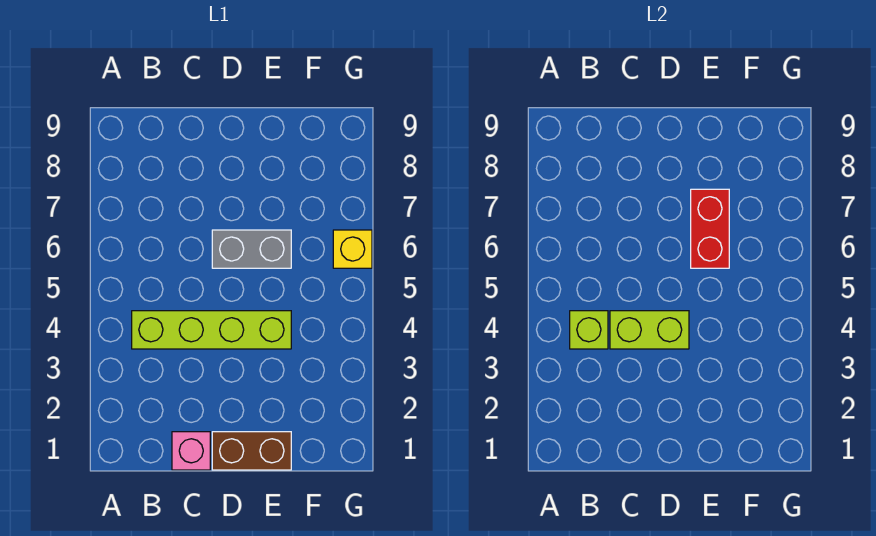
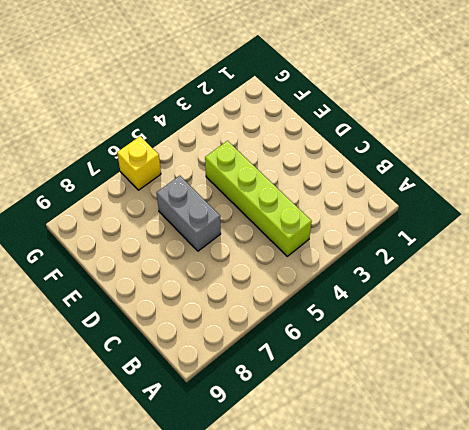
none -> pink brick C1 level 1
none -> brown brick D1:E1 level 1

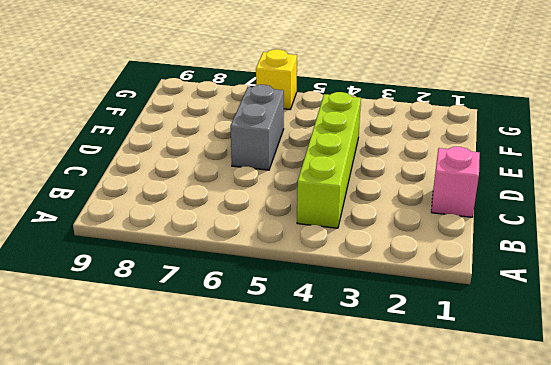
none -> brown brick D1:E1 level 1
none -> lime brick B4 level 2

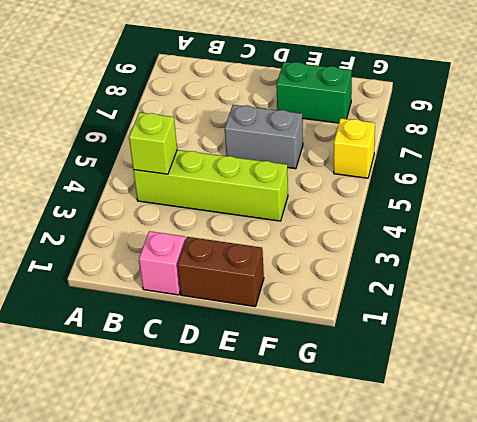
green brick E8:F8 level 1 -> none
none -> lime brick C4:D4 level 2
none -> red brick E6:E7 level 2

